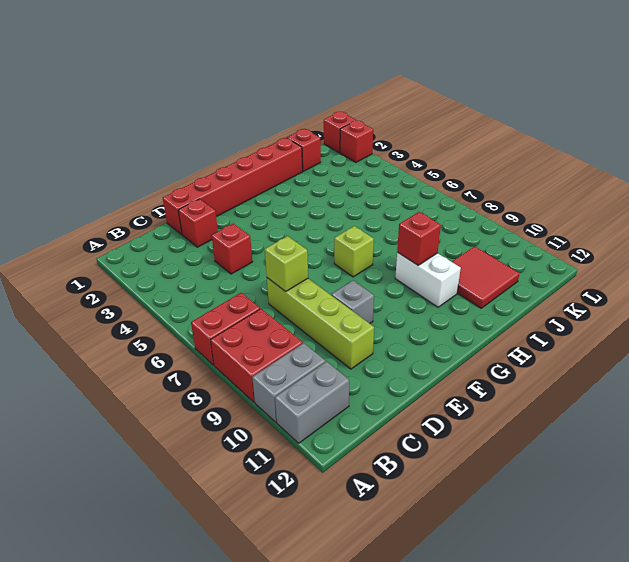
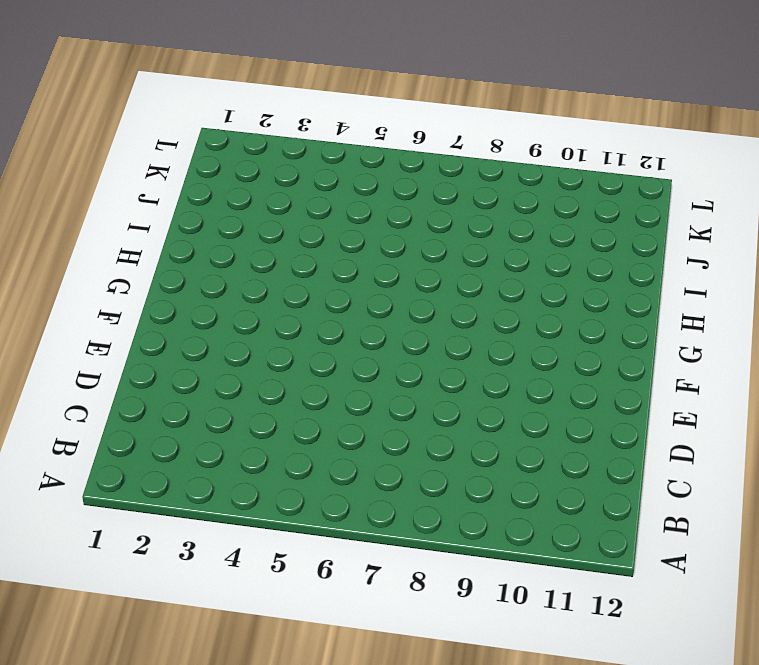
none -> red brick A7:B7 level 1
none -> red brick A8:B9 level 1
none -> grey brick A10:B10 level 1

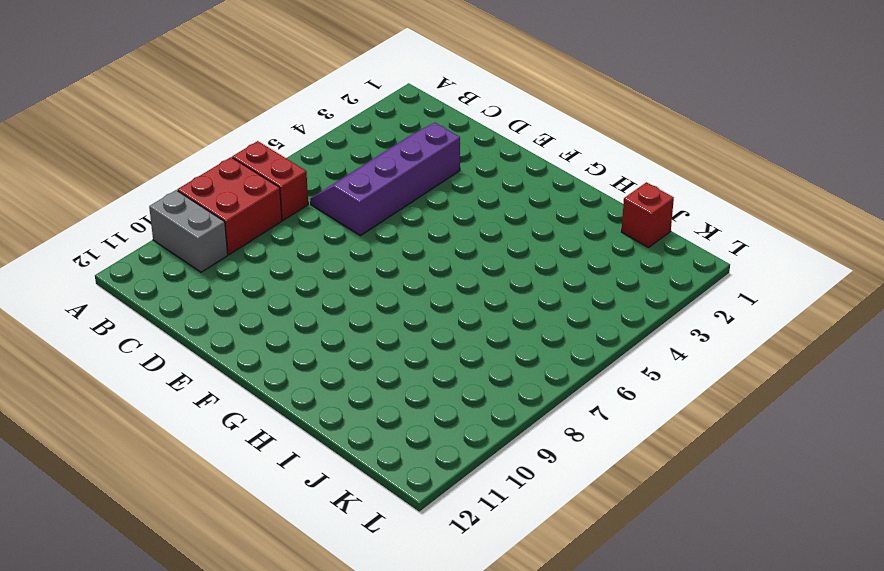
purple slope C3:D6 level 1 top D -> red brick D4 level 1
none -> grey brick A11:B11 level 1
none -> red brick D1:I1 level 1
none -> red brick D2 level 1

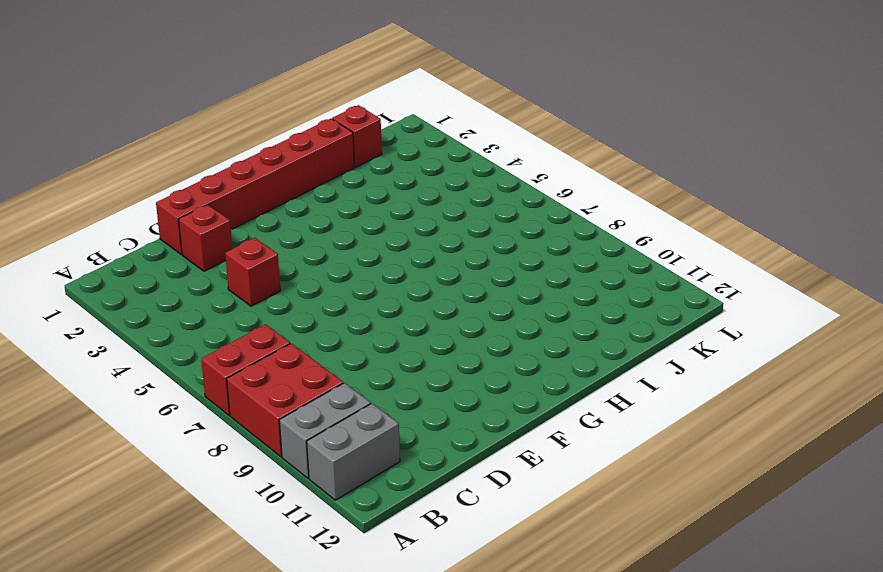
none -> lime brick D7:D10 level 1
none -> grey brick E9 level 1
none -> lime brick G7 level 1

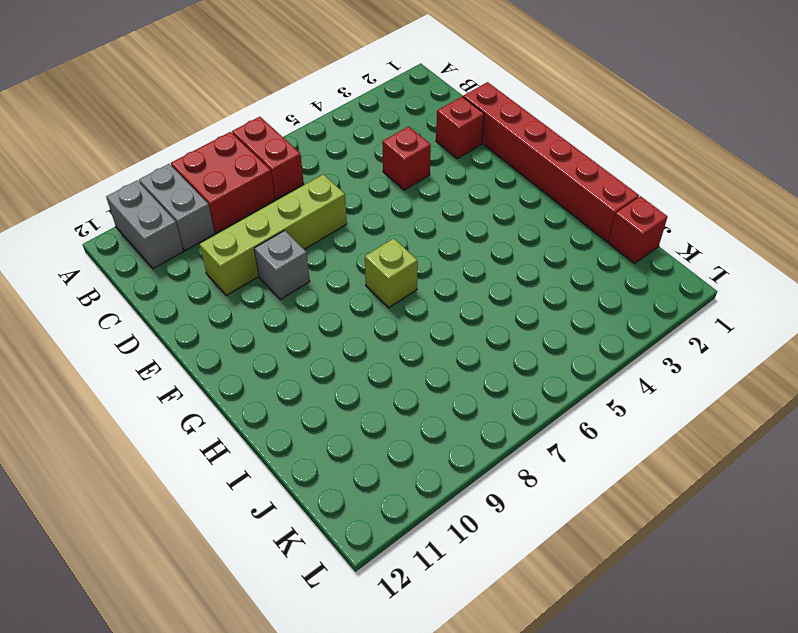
none -> white brick H9:H10 level 1
none -> red tile I10:J11 level 1
none -> red brick L1 level 1

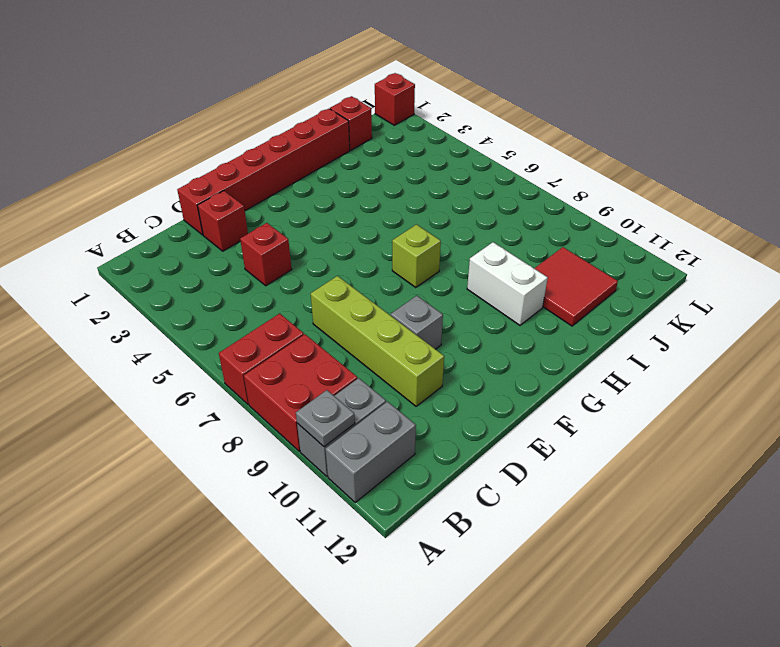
grey plate A10 level 2 -> none
none -> red brick L2 level 1
none -> lime brick D7 level 2
none -> red brick H9 level 2

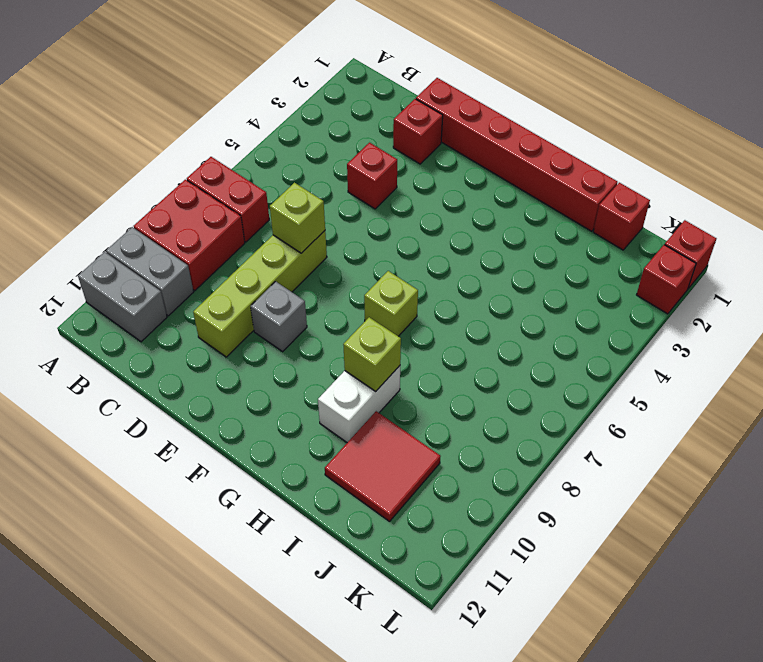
lime brick H9 level 2 -> red brick H9 level 2

